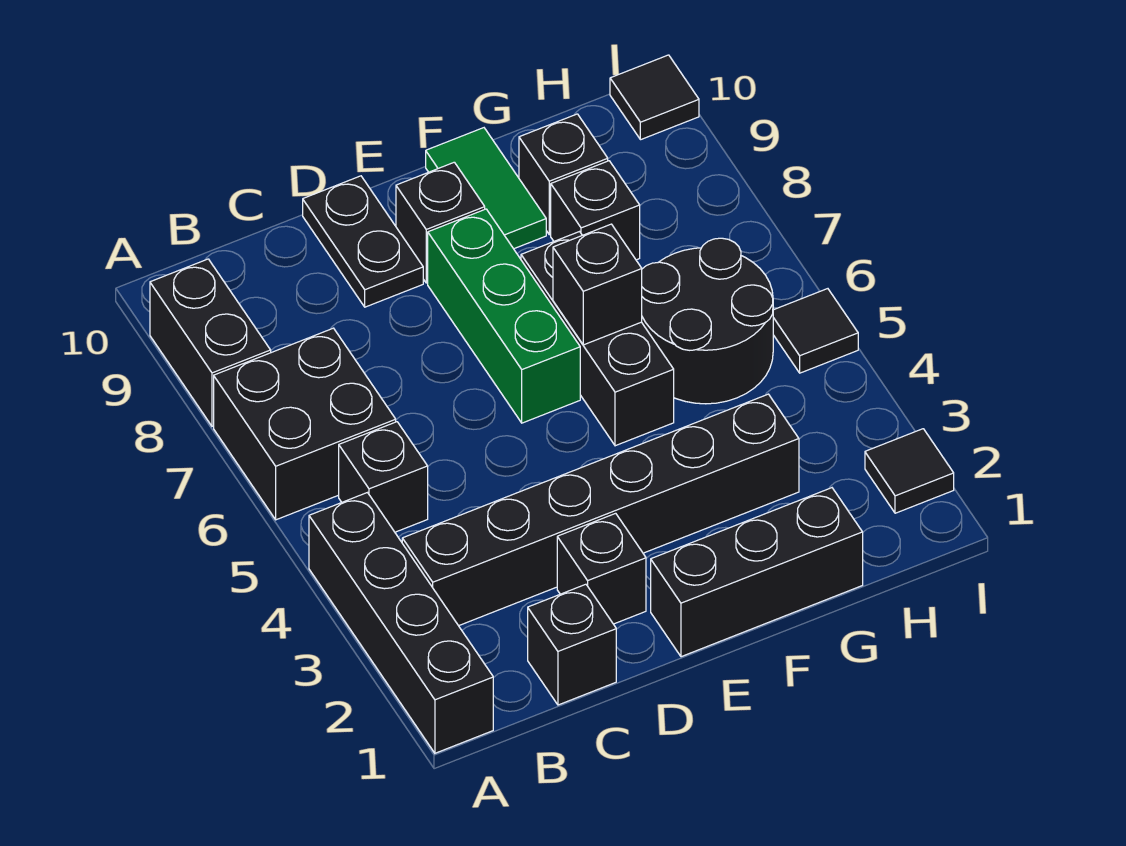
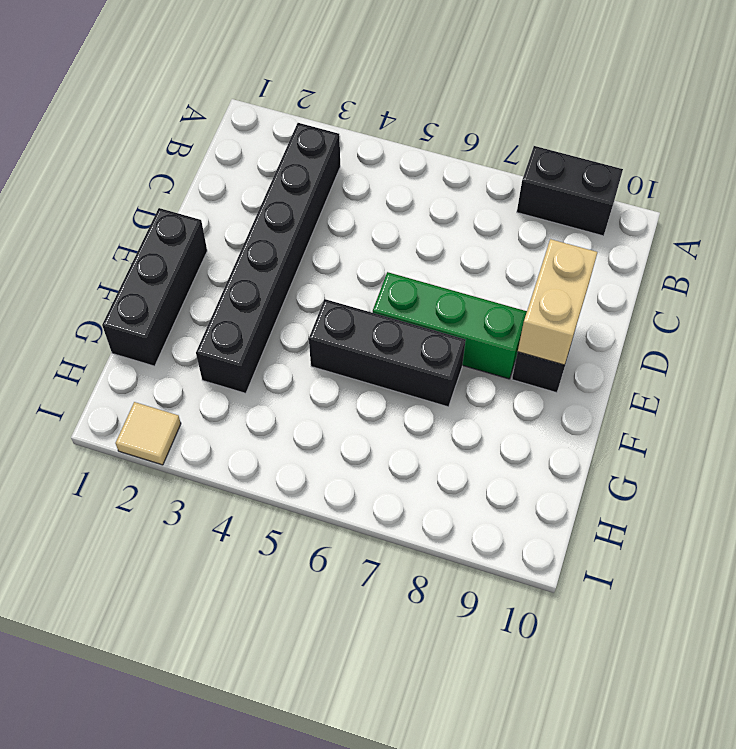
tan brick D9:E9 level 2 -> none
tan tile I2 level 1 -> black tile I2 level 1
none -> black brick A1:A4 level 1
none -> black brick A6:B7 level 1
none -> black brick B5 level 1

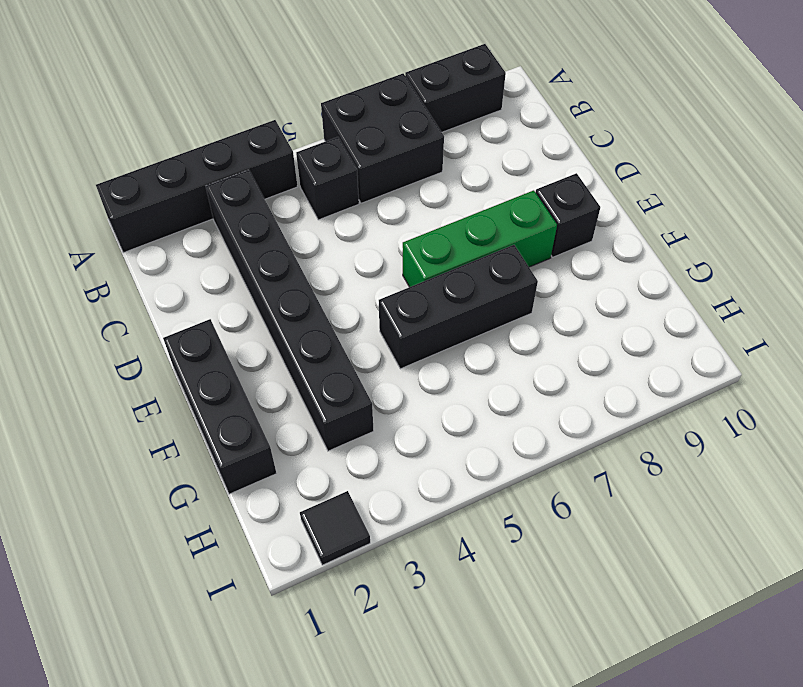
none -> black brick C1 level 1
none -> black brick D2 level 1
none -> black plate D9:D10 level 1

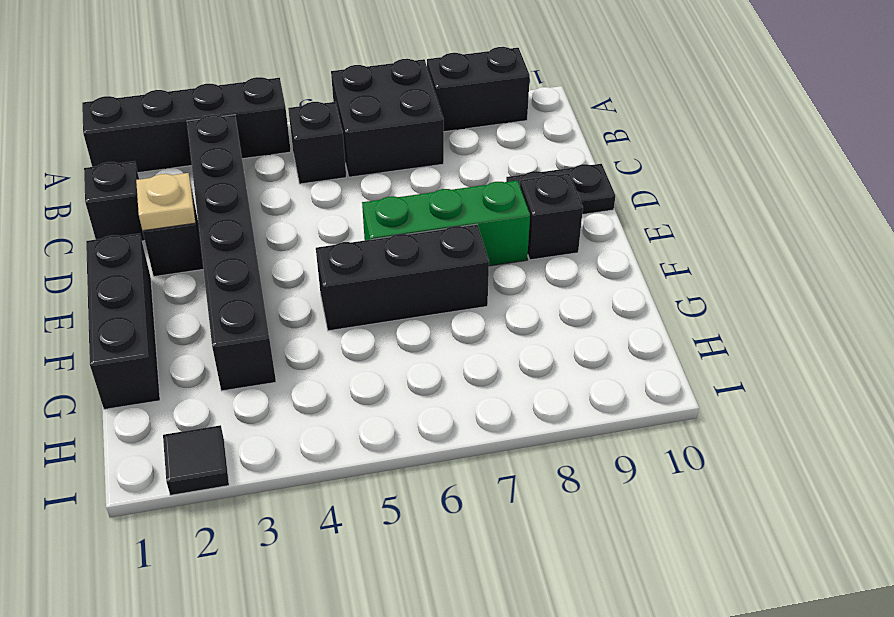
tan plate D2 level 2 -> none
none -> green tile F9:F10 level 1
none -> black round brick G5:H6 level 1
none -> black brick G8 level 1

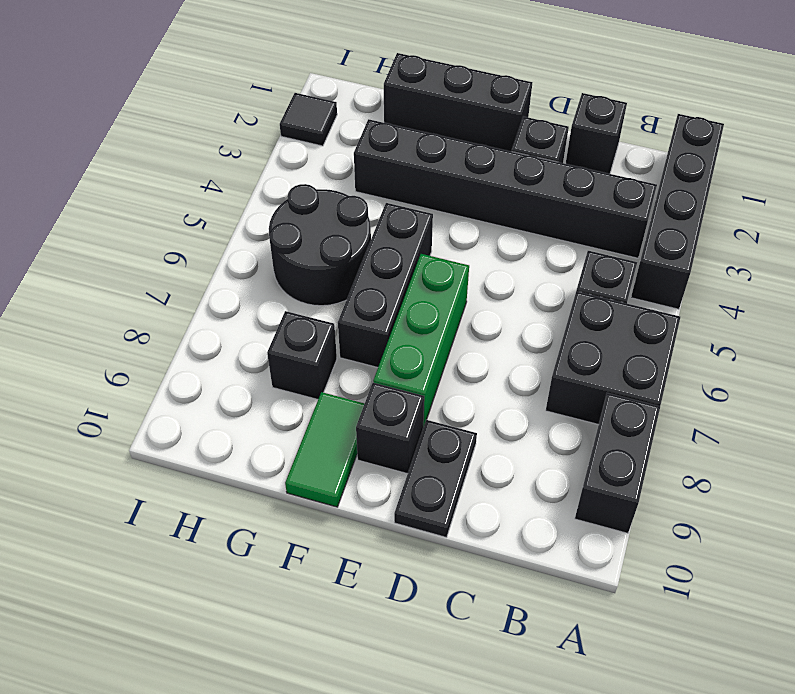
none -> black brick G9 level 1
none -> black tile I5 level 1
none -> black tile I10 level 1

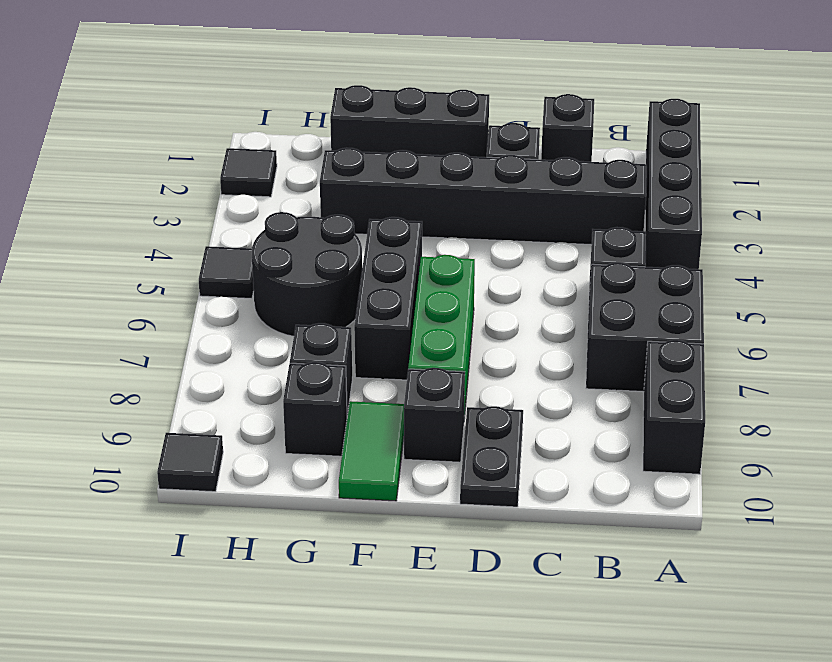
none -> black brick F6 level 2

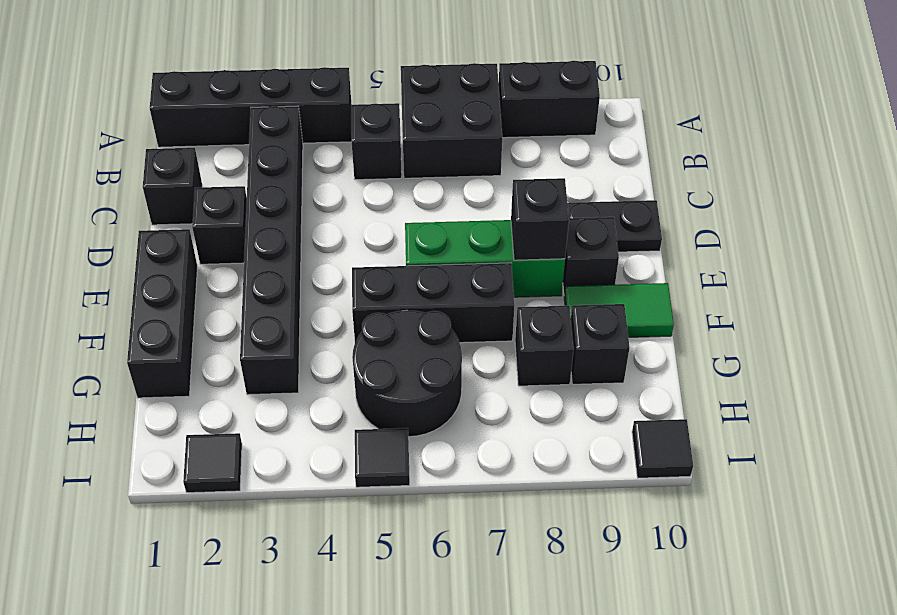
black brick E8 level 2 -> black brick F6 level 2

